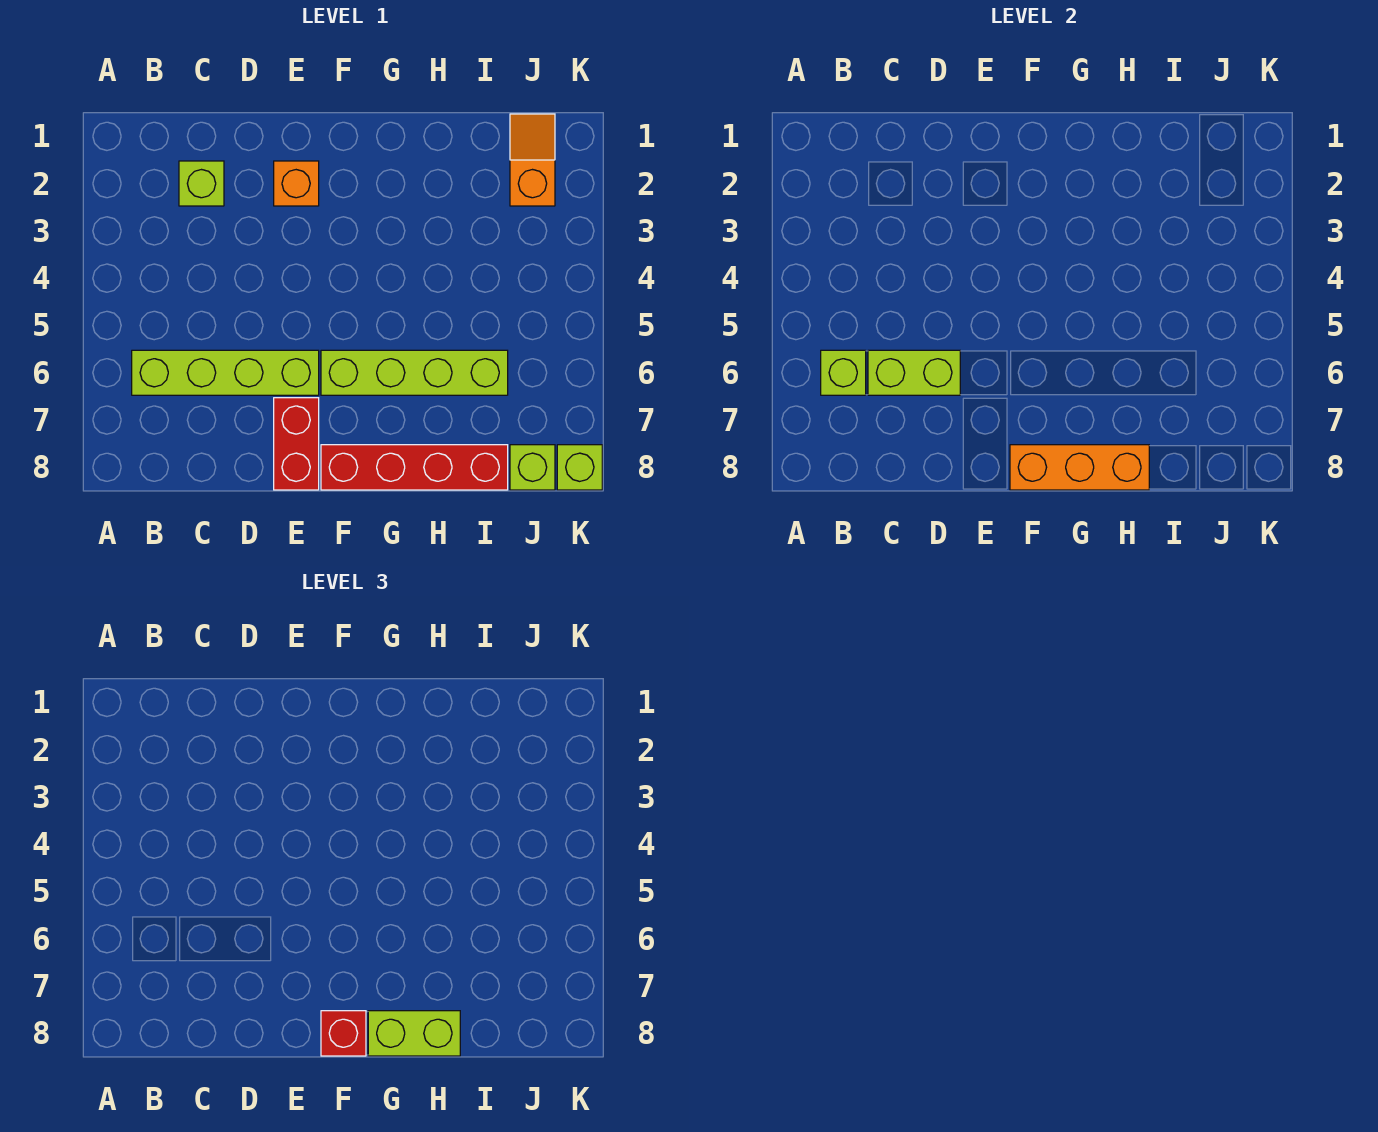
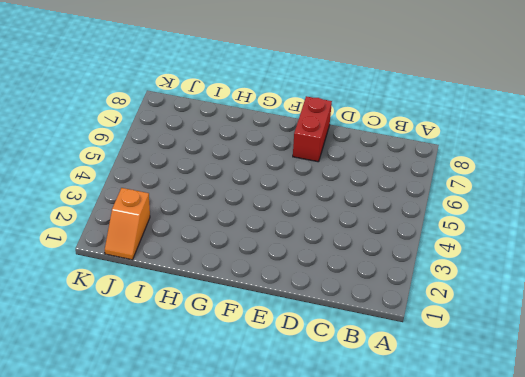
none -> lime brick B6:E6 level 1
none -> lime brick C2 level 1
none -> orange brick E2 level 1

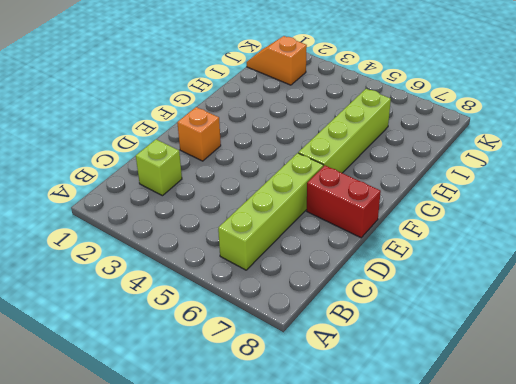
none -> red brick F8:I8 level 1
none -> lime brick J8 level 1
none -> lime brick K8 level 1

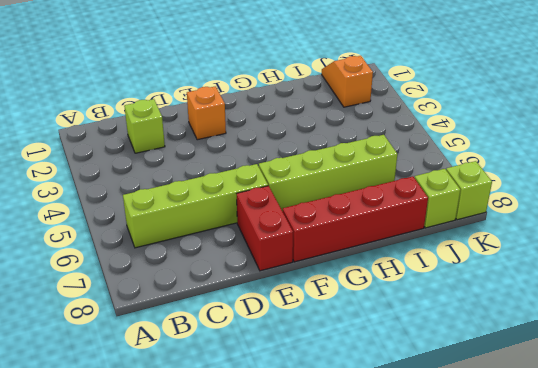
none -> lime brick B6 level 2
none -> lime brick C6:D6 level 2
none -> orange brick F8:H8 level 2

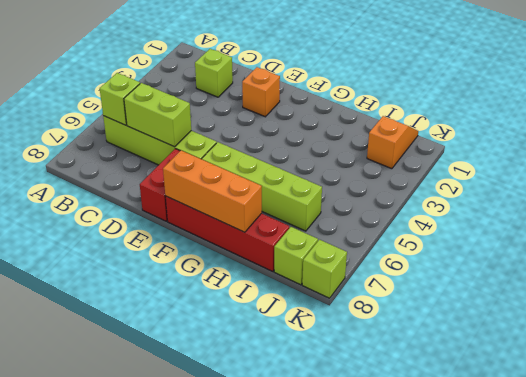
none -> red brick F8 level 3
none -> lime brick G8:H8 level 3

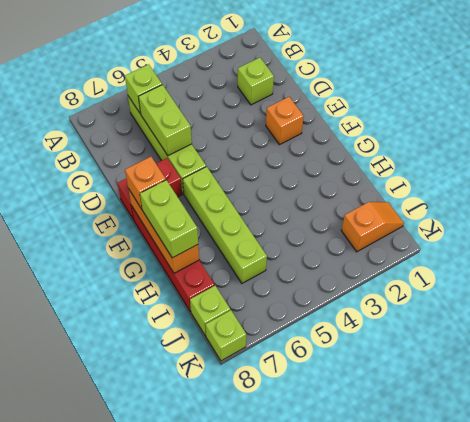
orange brick F8 level 3 -> red brick F8 level 3

